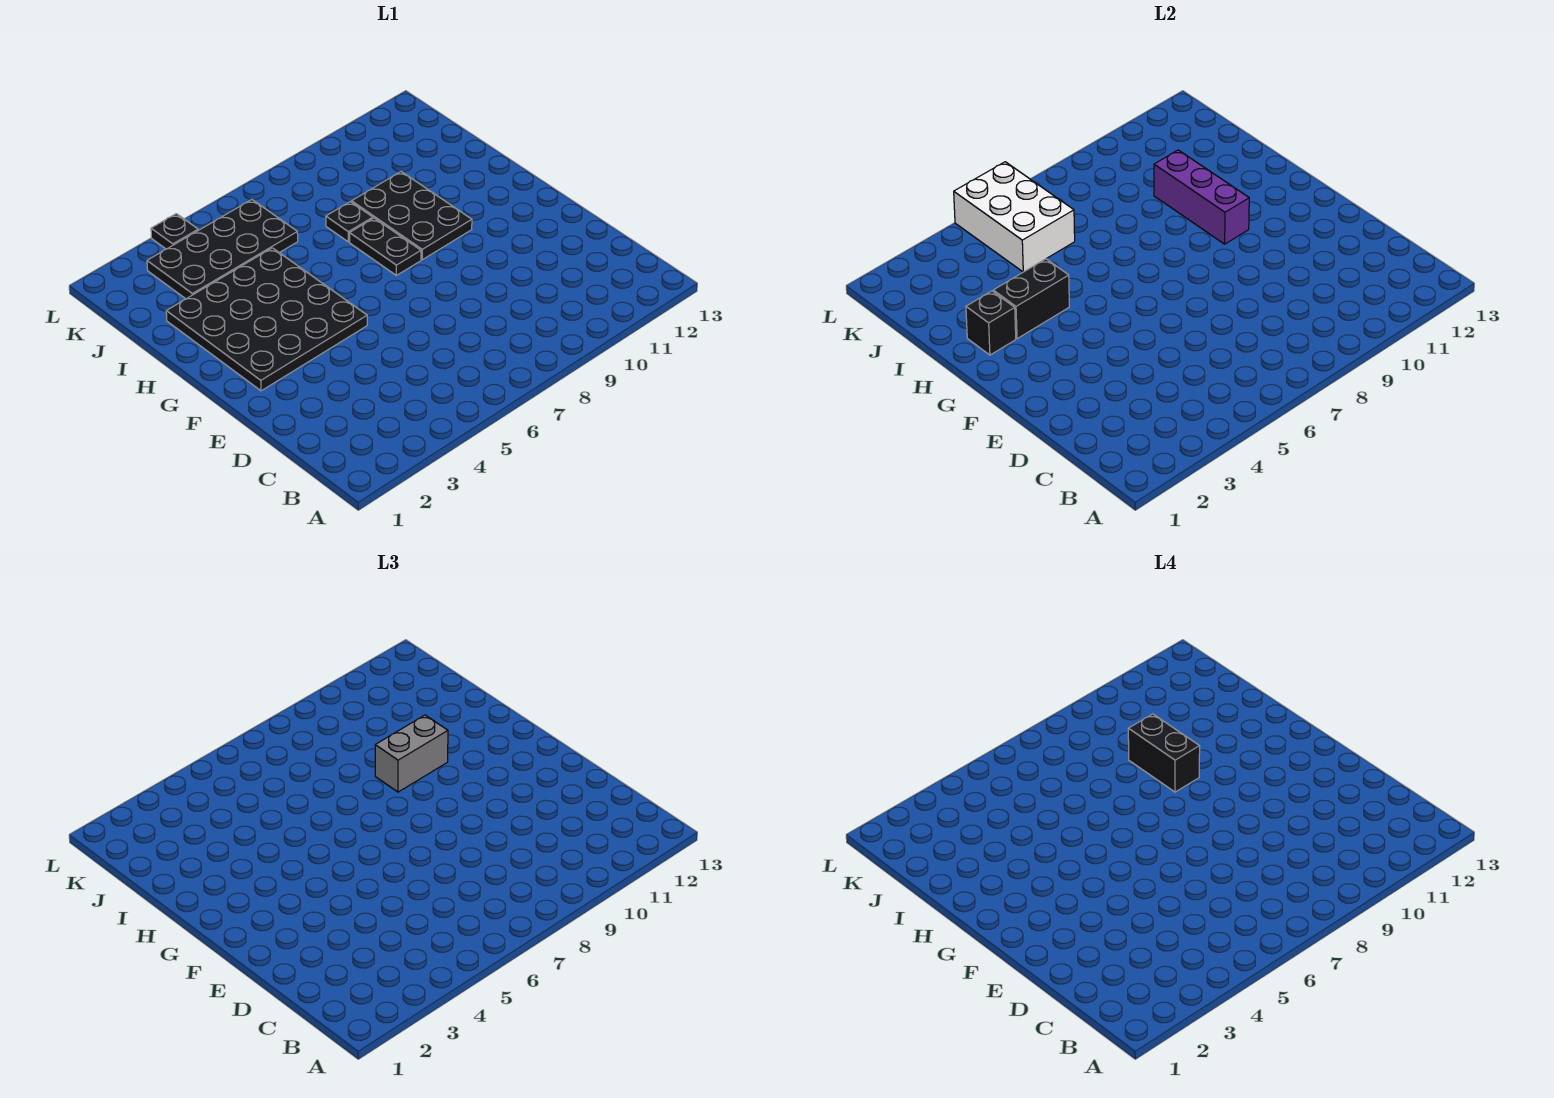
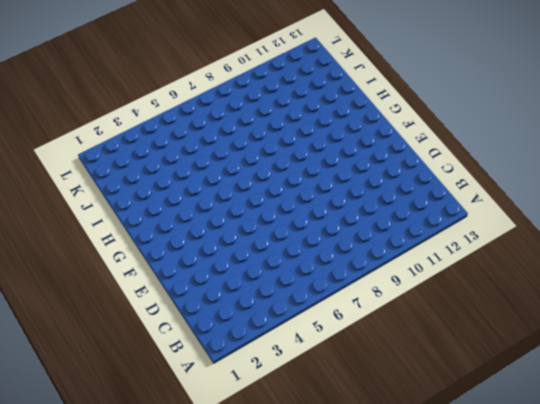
none -> black plate F2:I5 level 1
none -> black plate G8:H8 level 1
none -> black plate G9:I10 level 1

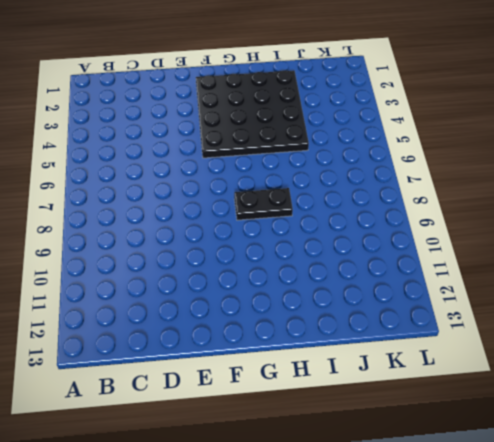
none -> black plate G9:I10 level 1
none -> black plate I8 level 1
none -> black plate J3:K6 level 1

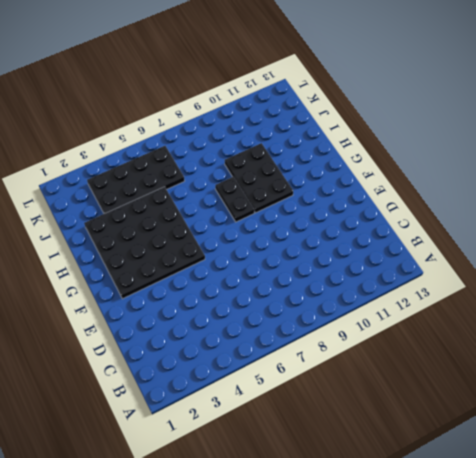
none -> black plate I8 level 1
none -> black plate L4 level 1
none -> purple brick G10:I10 level 2

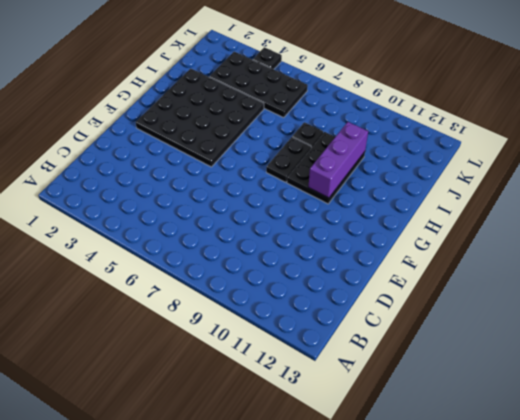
none -> black brick H2 level 2
none -> black brick H3:H4 level 2
none -> white brick J5:L6 level 2

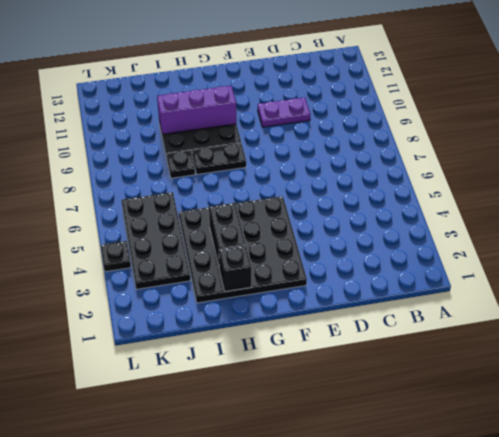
purple plate D10:E10 level 1 -> none
none -> white brick J5:L6 level 2
none -> grey brick H9:H10 level 3
none -> black brick H9:I9 level 4

